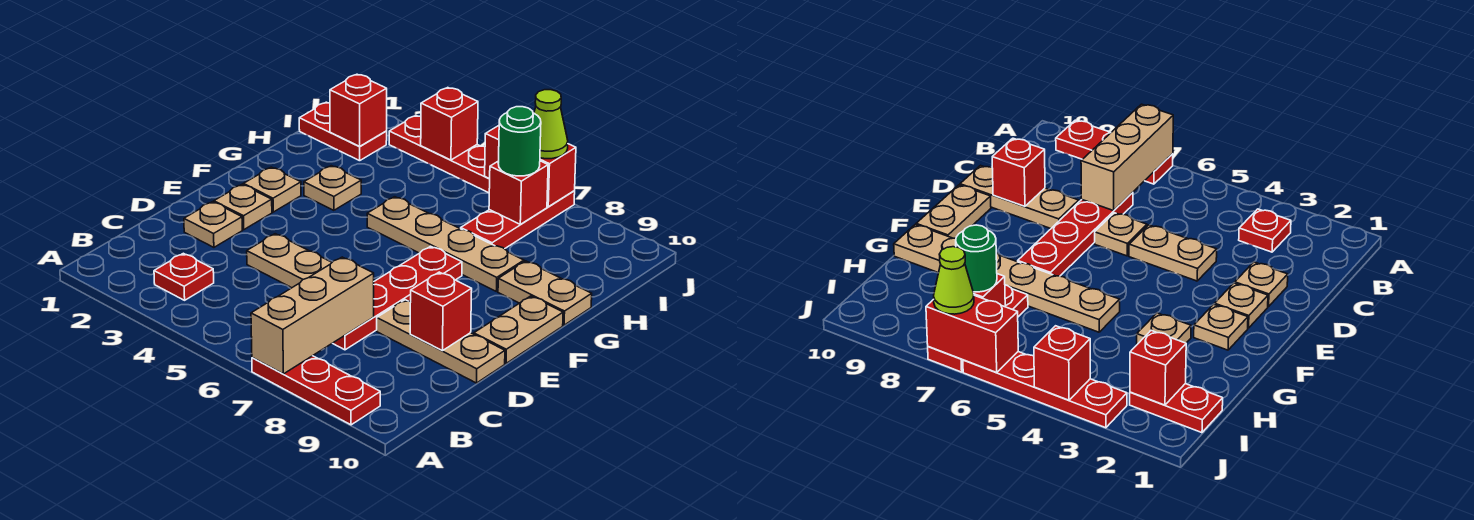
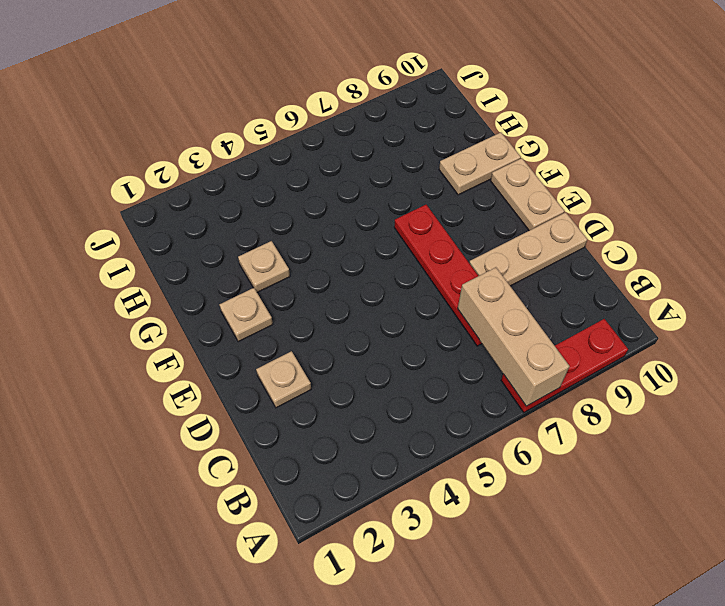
none -> red plate B3 level 1
none -> tan plate D4:D5 level 1
none -> tan plate D6 level 1

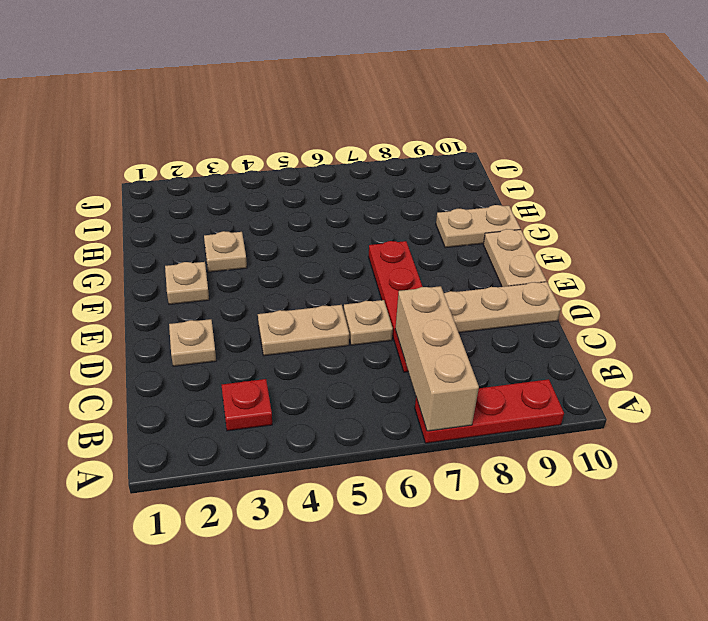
none -> tan plate E2 level 1
none -> tan plate G5:G8 level 1
none -> red plate H7:J7 level 1

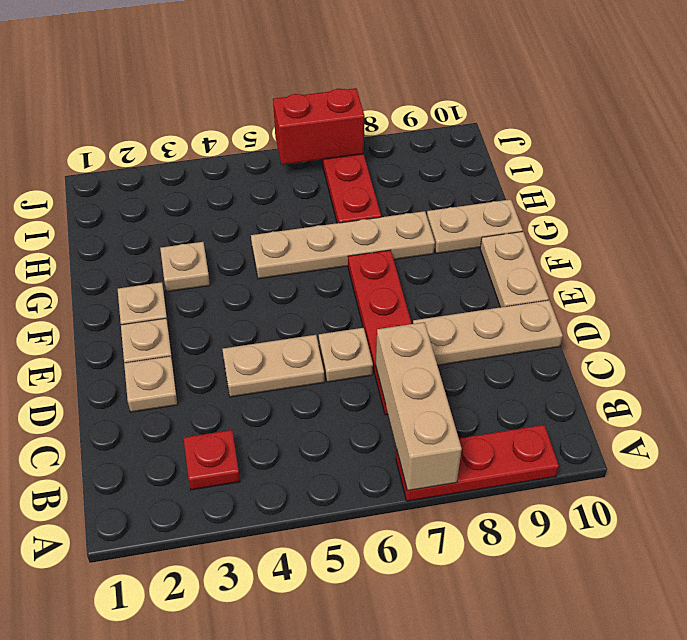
none -> red plate I1:I2 level 1
none -> red plate J3:J6 level 1
none -> red brick D9 level 2

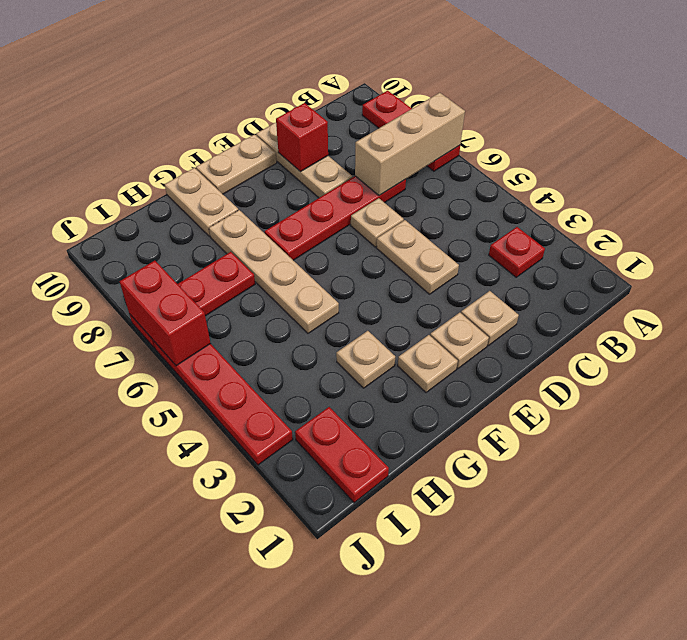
none -> red brick I2 level 2
none -> red brick I7 level 2
none -> red brick J4 level 2

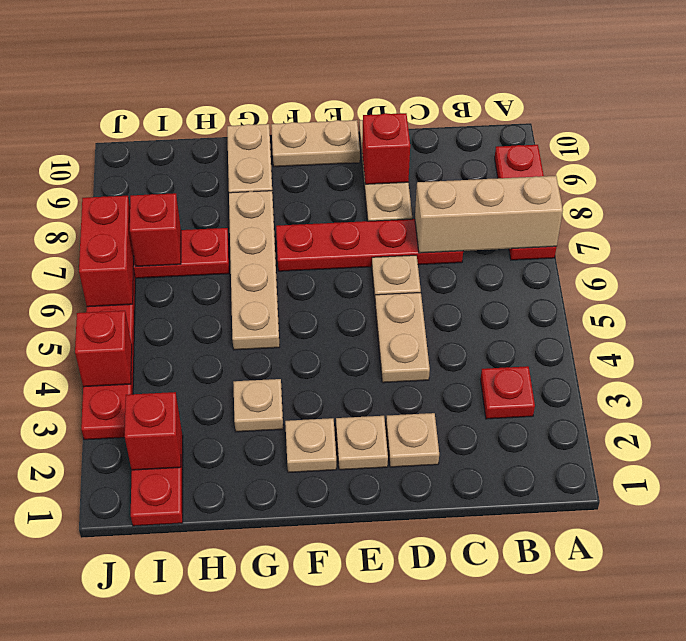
none -> green round brick I7 level 3
none -> lime cone J7 level 3

